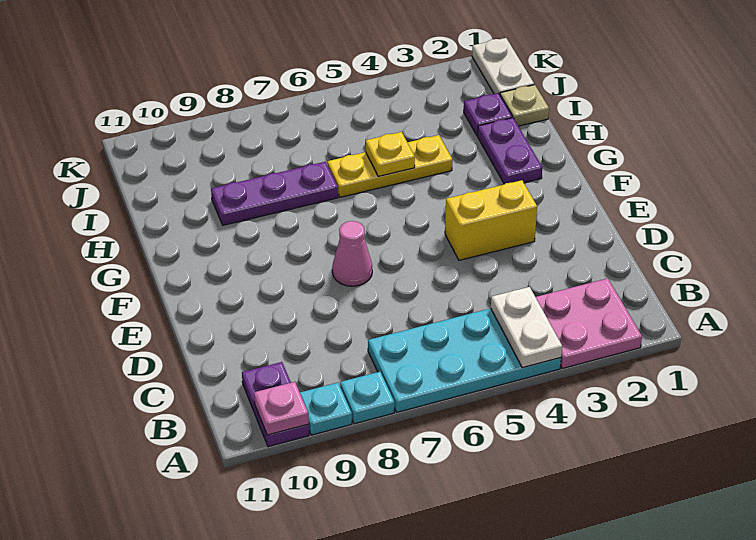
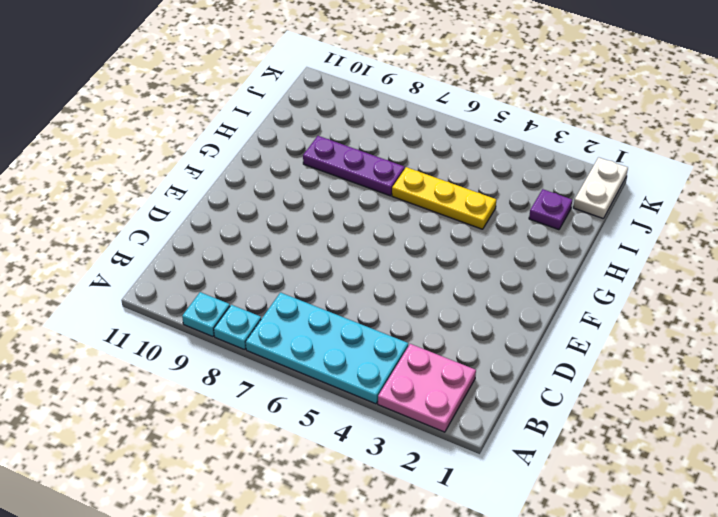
none -> purple plate A10:B10 level 1
none -> yellow brick E3:E4 level 1
none -> pink cone E7 level 1

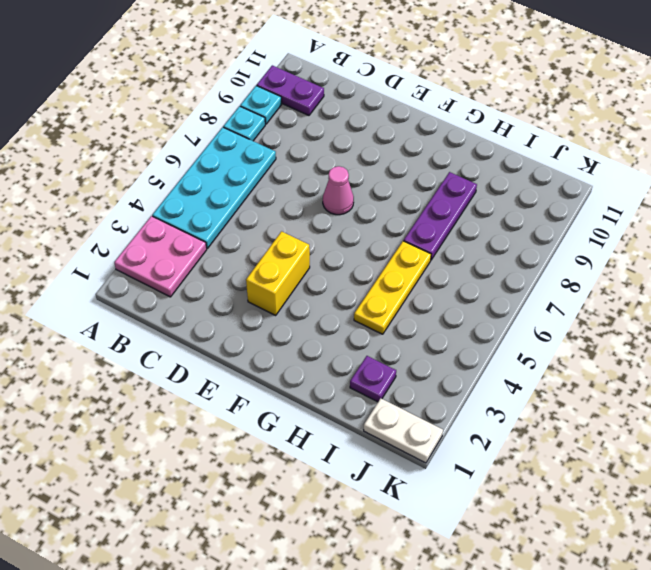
none -> purple plate G2:H2 level 1
none -> tan plate I1 level 1
none -> white plate A4:B4 level 2

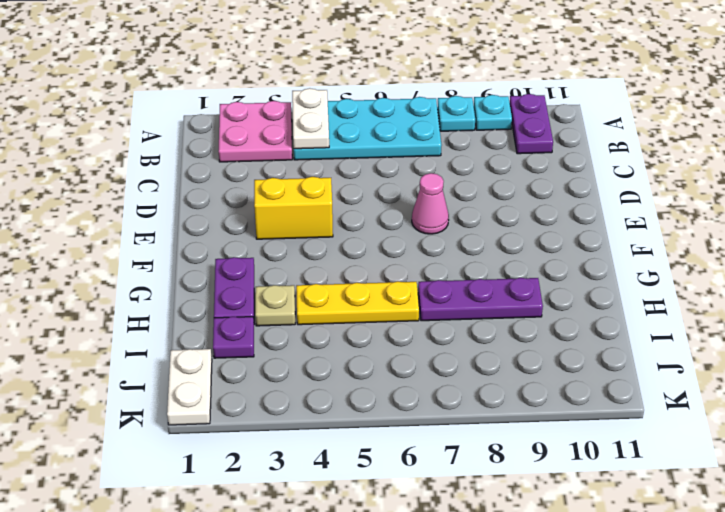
tan plate H3 level 1 -> tan plate I1 level 1
none -> pink plate A10 level 2
none -> yellow plate H5 level 2

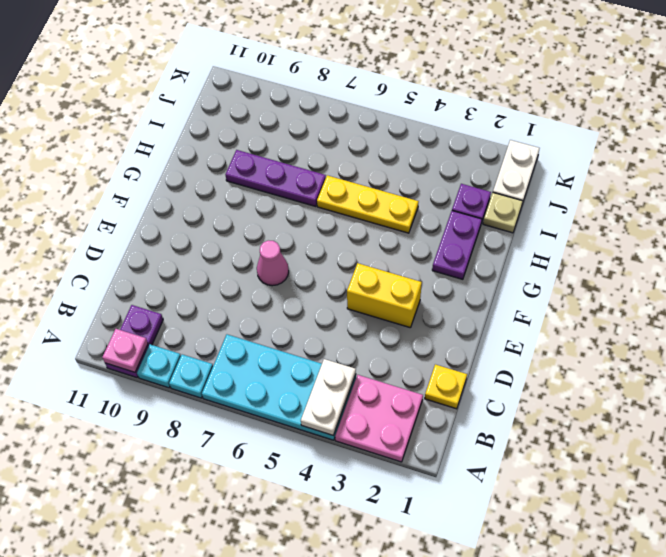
yellow plate C1 level 1 -> yellow plate H5 level 2

